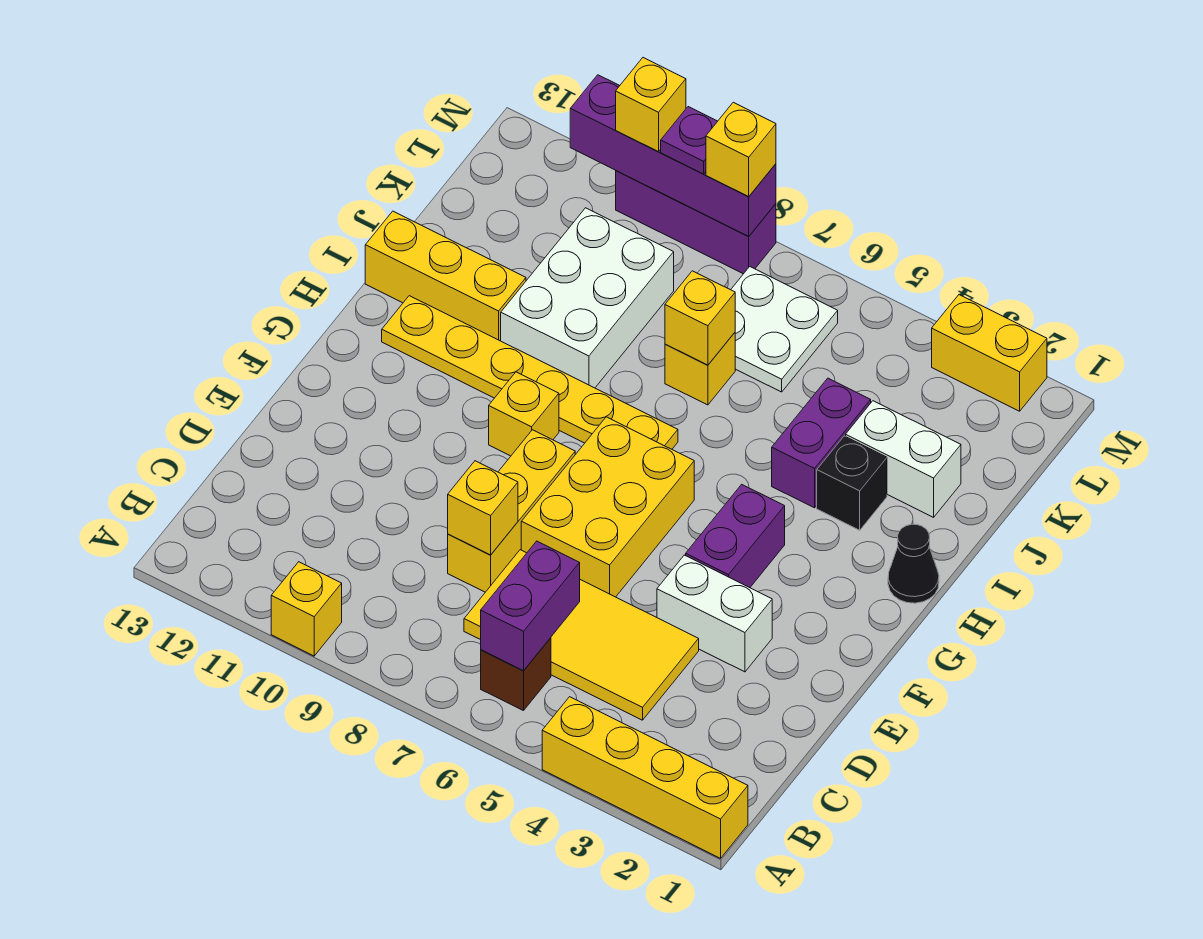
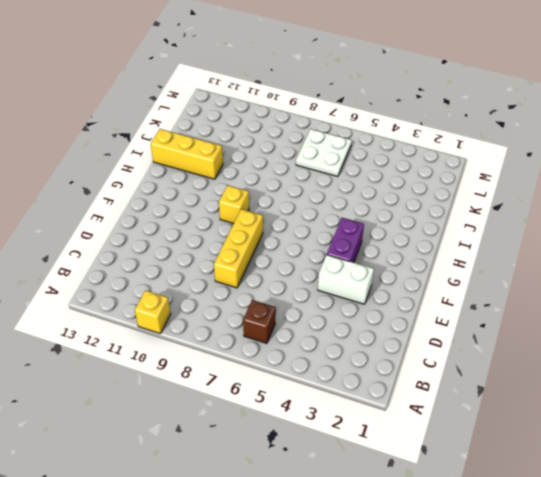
none -> yellow brick A1:A4 level 1
none -> yellow tile C4:D7 level 1
none -> yellow brick E6:G7 level 1

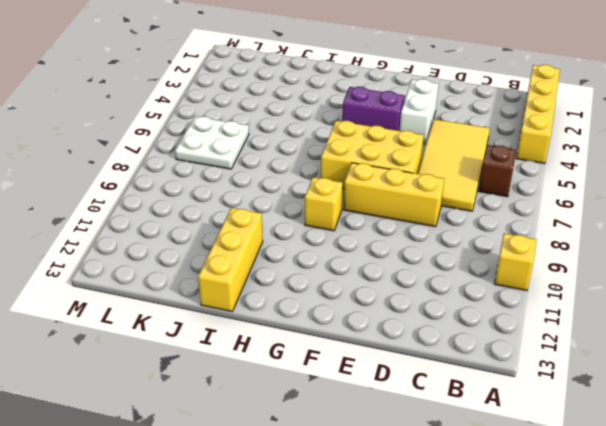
none -> black cone H1 level 1
none -> yellow plate H7:H12 level 1
none -> black brick I3 level 1

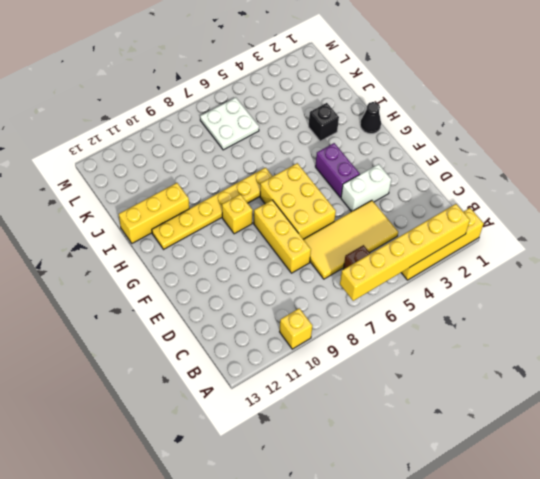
yellow brick A2:A7 level 2 -> none
none -> purple brick I4:J4 level 1
none -> white brick I9:K10 level 1
none -> white brick J2:J3 level 1

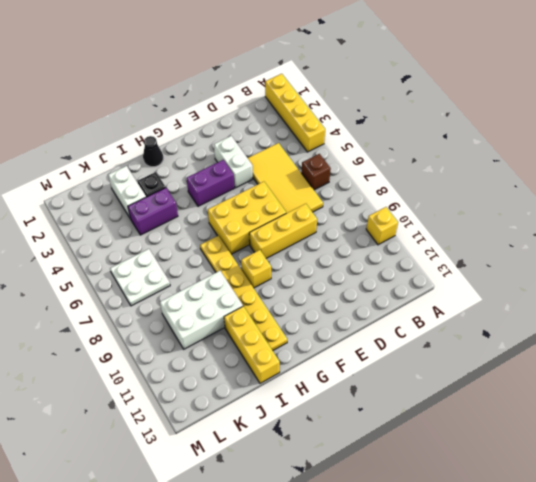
none -> yellow brick J7 level 1
none -> yellow brick M2:M3 level 1
none -> purple brick M8:M10 level 1

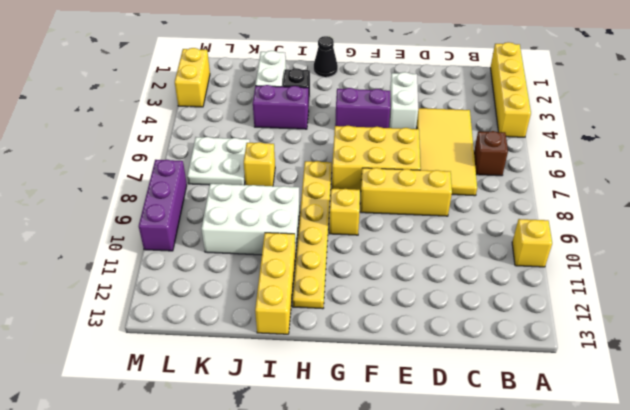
none -> purple brick B6:C6 level 2
none -> yellow brick D8 level 2
none -> yellow brick J7 level 2

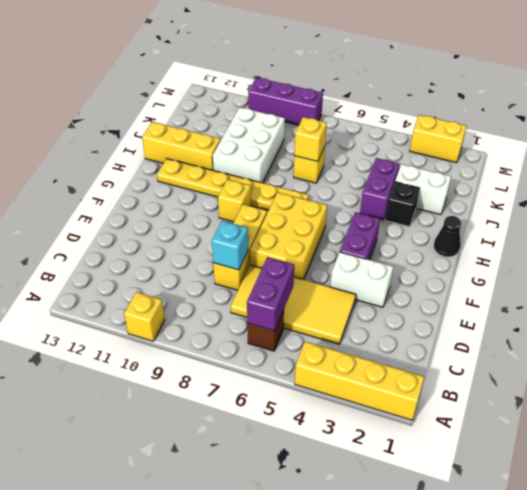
cyan brick D8 level 2 -> yellow brick D8 level 2
none -> white plate K6:L7 level 1
none -> purple brick M8:M11 level 2
none -> yellow brick M8 level 3

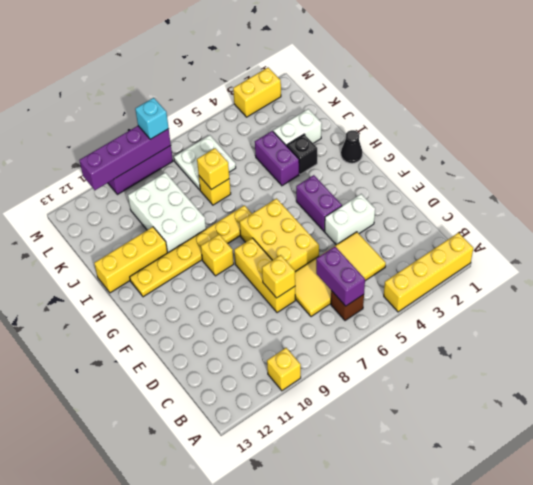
cyan brick M8 level 3 -> yellow brick M8 level 3
none -> purple plate M9 level 3
none -> yellow brick M10 level 3

